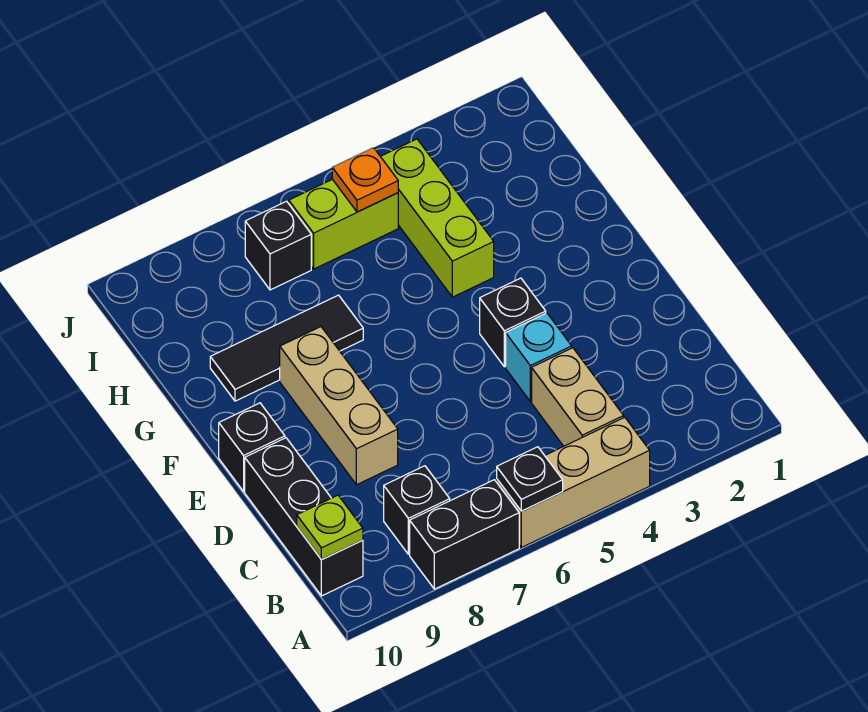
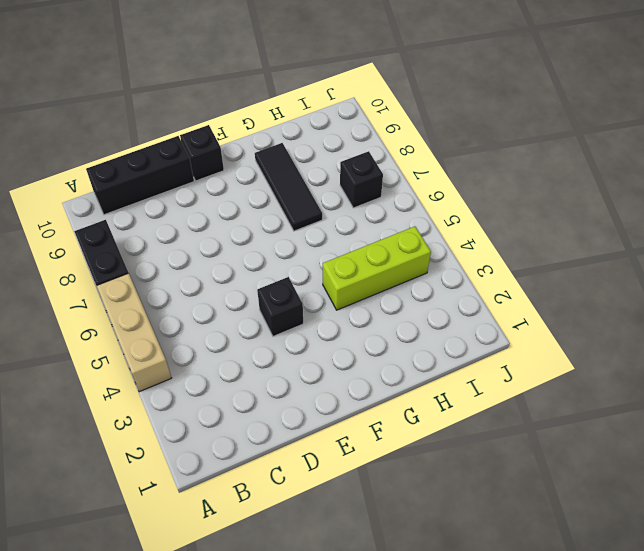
none -> tan brick B4:C4 level 1
none -> black brick B8 level 1
none -> cyan brick D4 level 1

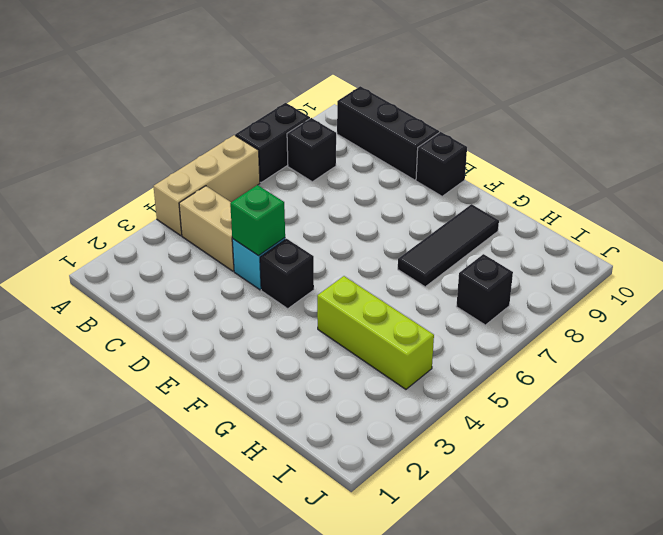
green brick D4 level 2 -> none
none -> tan brick D8:F8 level 1
none -> lime brick I5:I6 level 1
none -> black plate A6 level 2

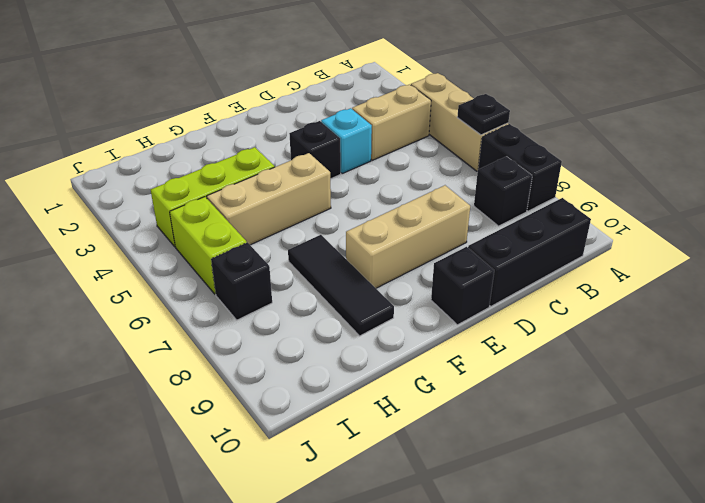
tan brick F5:H5 level 1 -> none
none -> lime plate B10 level 2
none -> orange plate I5 level 2

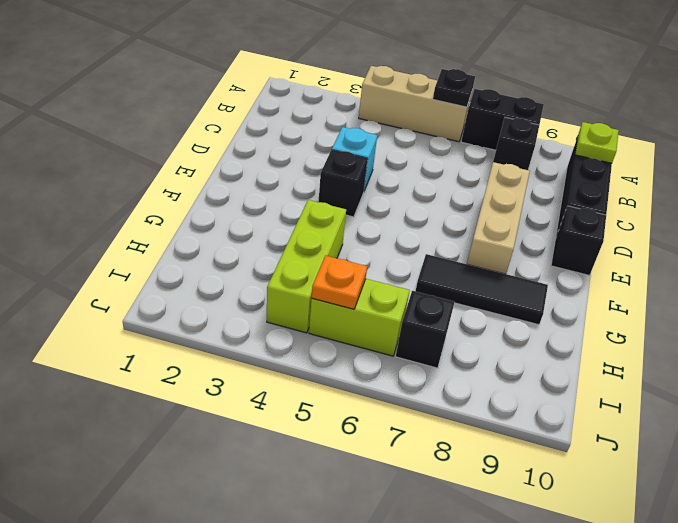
none -> tan brick B4:C4 level 1

